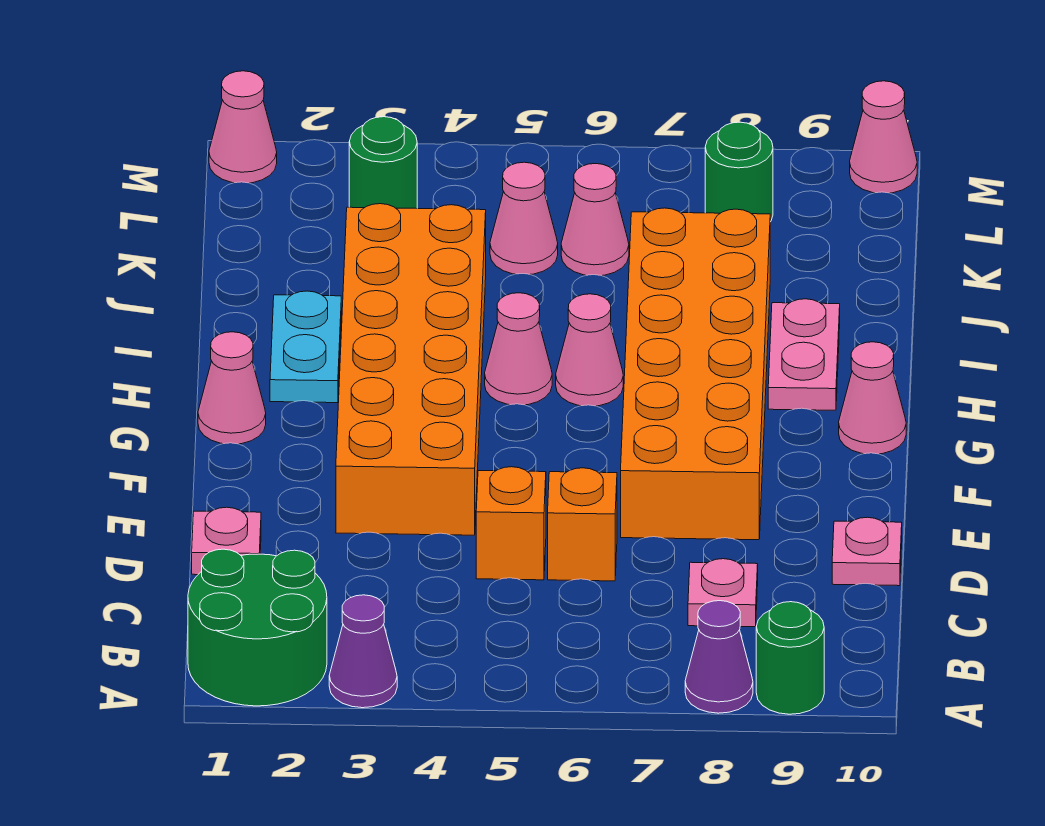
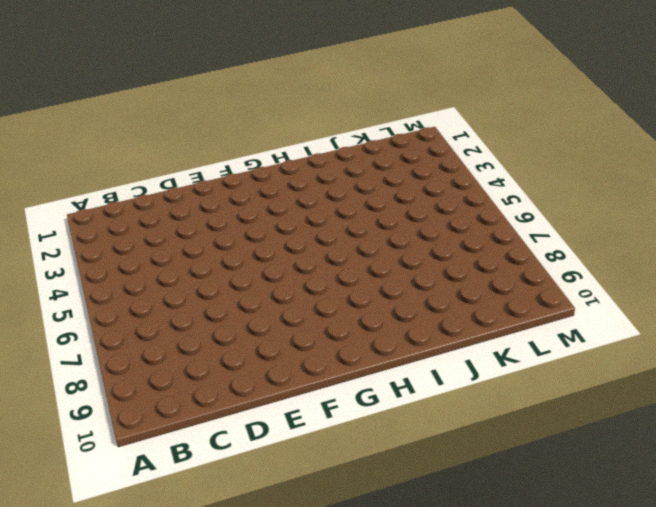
none -> green round brick A1:B2 level 1
none -> purple cone A3 level 1
none -> purple cone A8 level 1

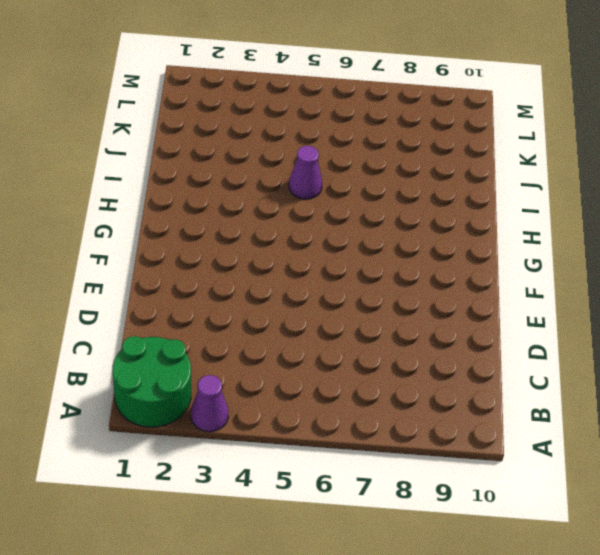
purple cone I5 level 1 -> purple cone A8 level 1
none -> green round brick A9 level 1
none -> pink plate C8 level 1
none -> pink plate D1 level 1

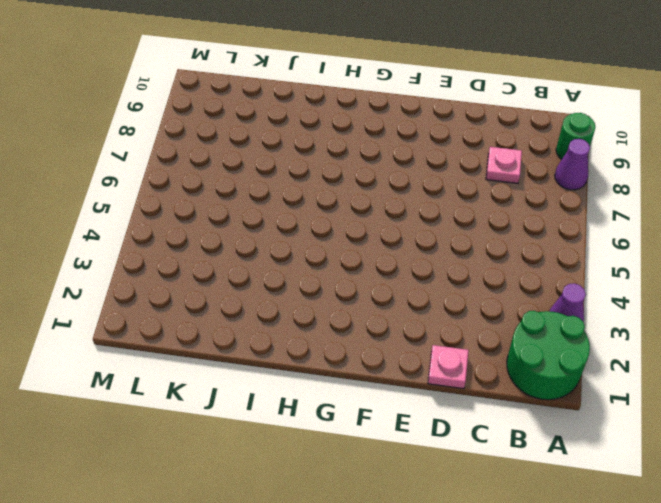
none -> orange brick D5 level 1
none -> orange brick D6 level 1
none -> pink plate D10 level 1

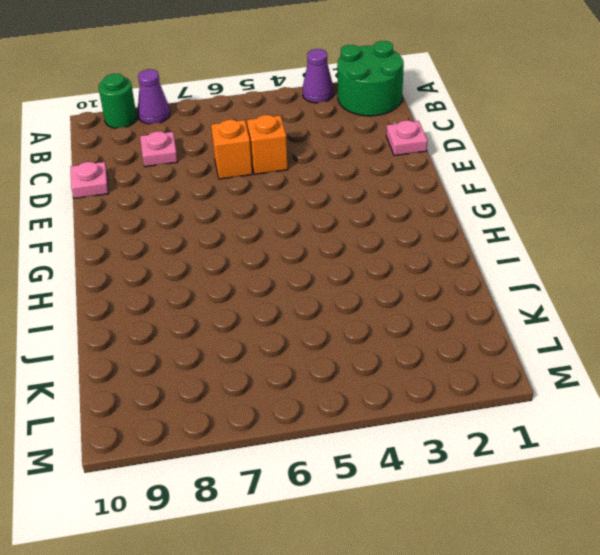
none -> orange brick E3:J4 level 1
none -> orange brick E7:J8 level 1
none -> pink cone G1 level 1

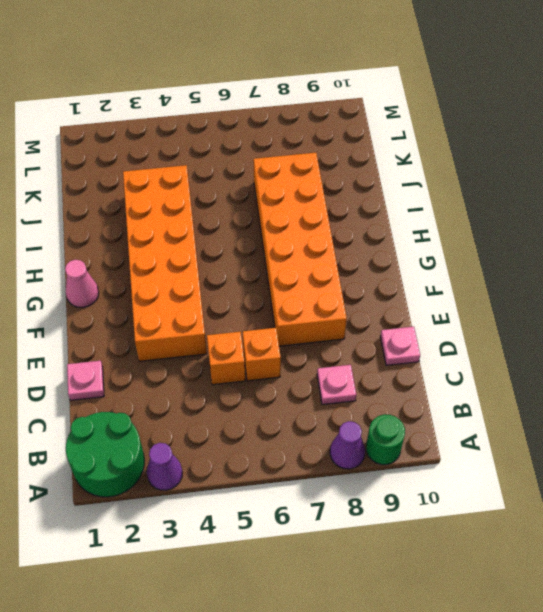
none -> pink cone G10 level 1
none -> cyan plate H2:I2 level 1
none -> pink cone H5 level 1

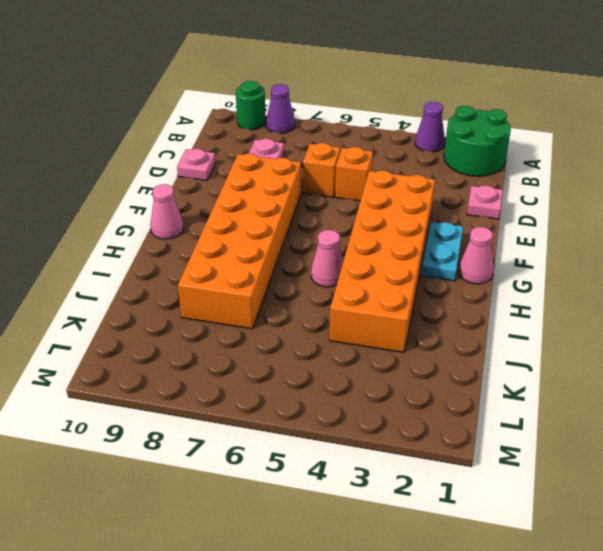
cyan plate F2:G2 level 1 -> cyan plate H2:I2 level 1
none -> pink cone H6 level 1
none -> pink plate H9:I9 level 1
none -> pink cone K5 level 1

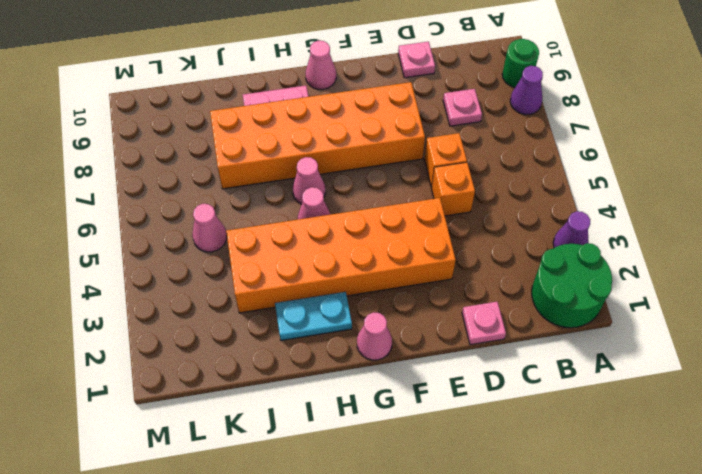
none -> pink cone K6 level 1
none -> green round brick L3 level 1
none -> green round brick L8 level 1

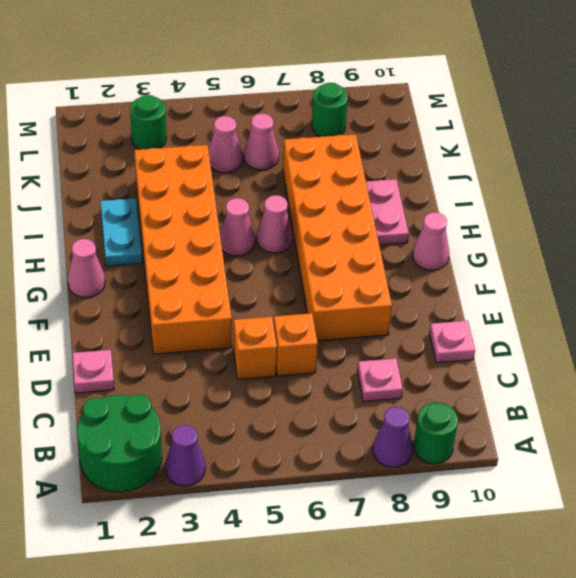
none -> pink cone M1 level 1
none -> pink cone M10 level 1

